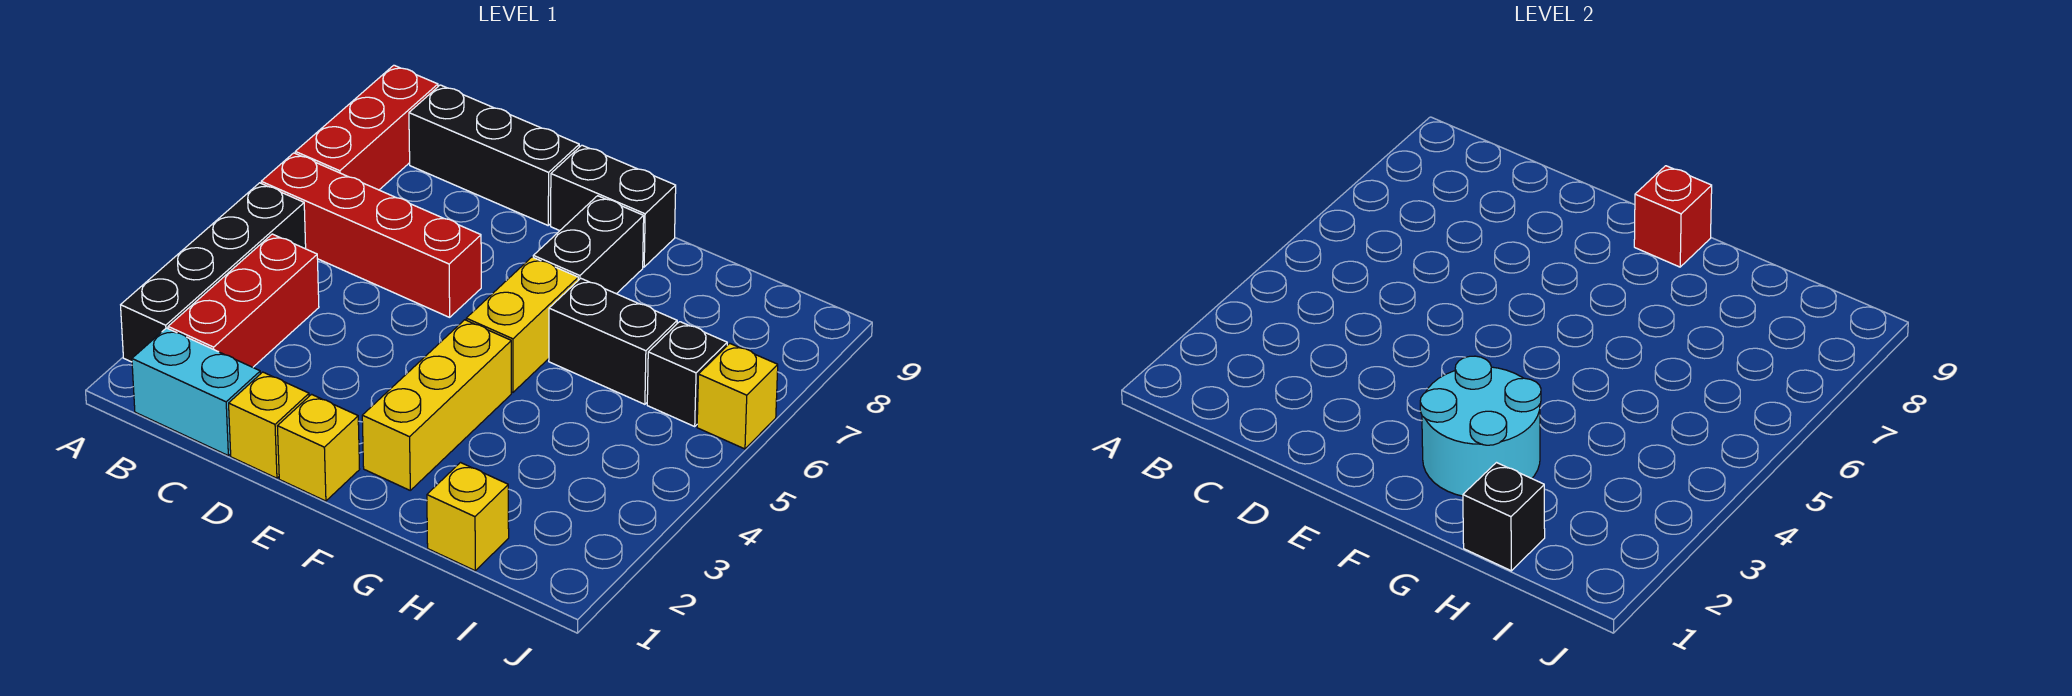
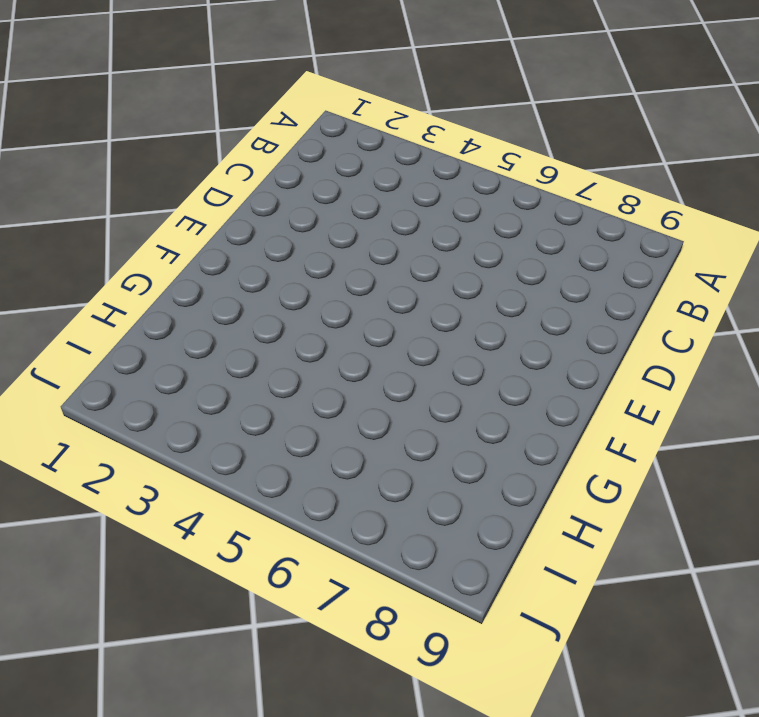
none -> black brick A2:A5 level 1
none -> red brick A6:D6 level 1
none -> red brick A7:A9 level 1

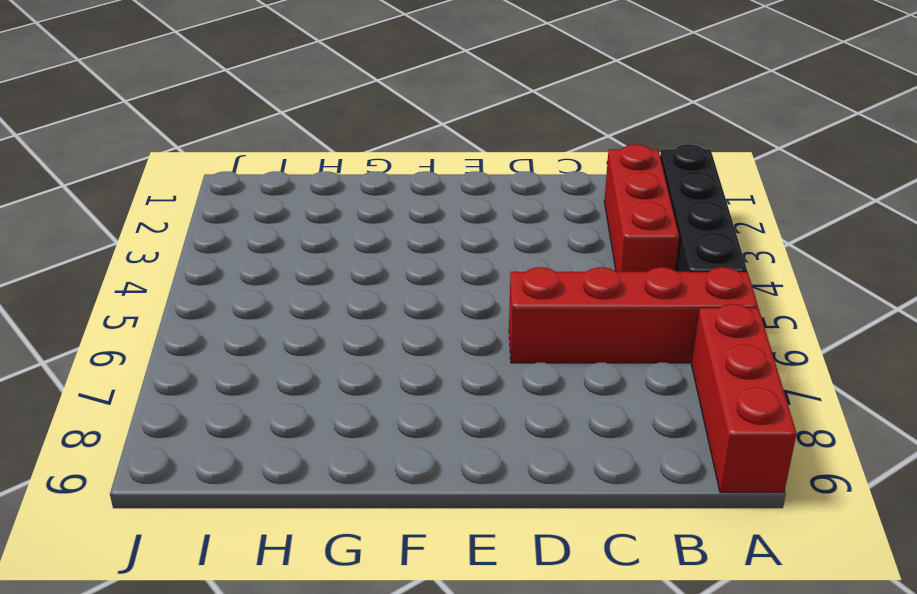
none -> cyan brick B1:C1 level 1
none -> black brick B9:D9 level 1
none -> yellow brick D1 level 1

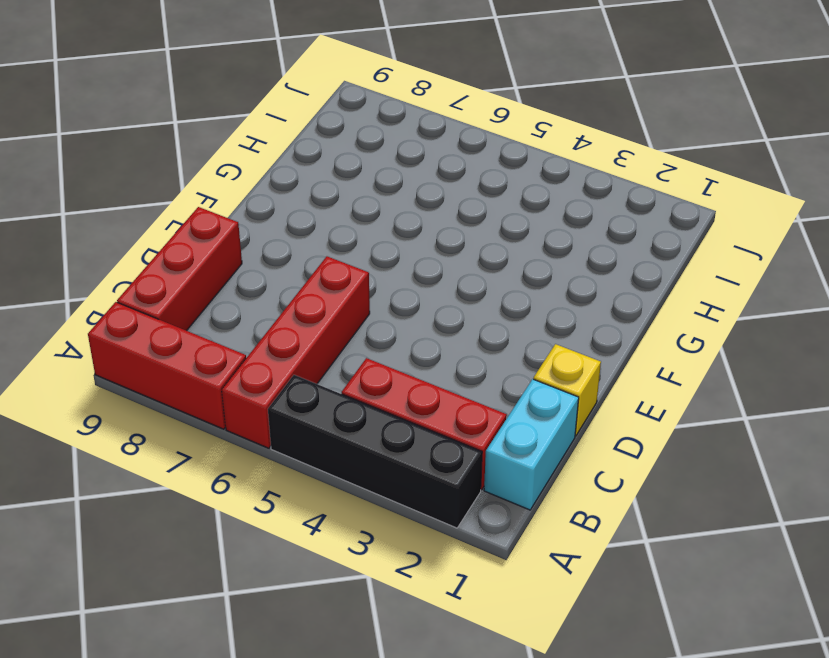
red brick B9:D9 level 1 -> black brick B9:D9 level 1
none -> yellow brick E1 level 1
none -> black brick E9:F9 level 1
none -> yellow brick F2:F4 level 1

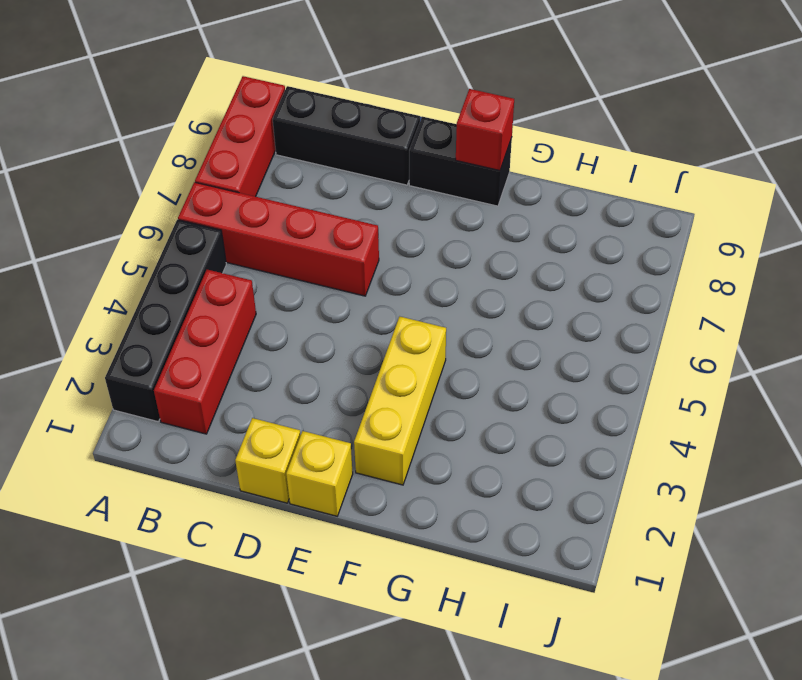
none -> cyan brick B1:C1 level 1
none -> yellow brick F5:F6 level 1
none -> black brick F7:F8 level 1

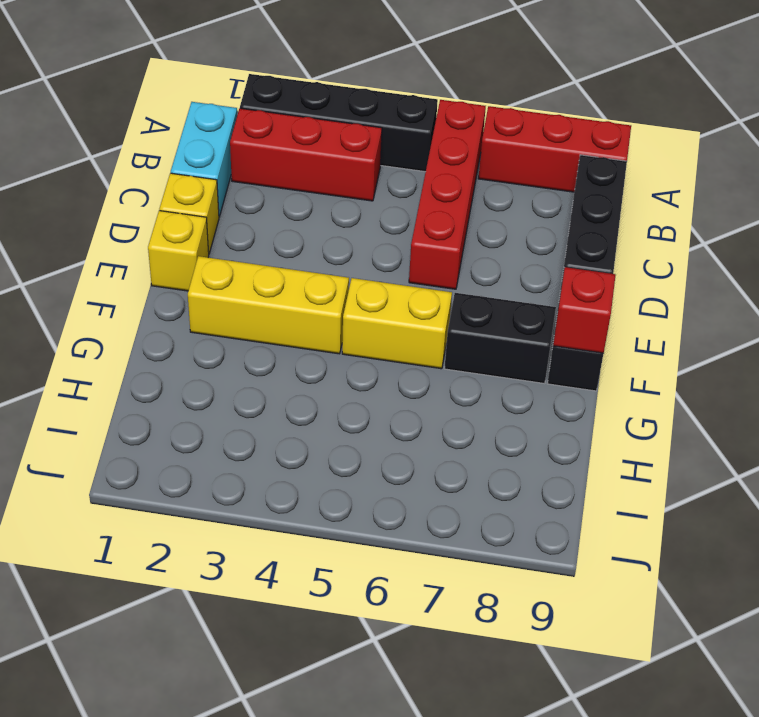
none -> black brick G6:H6 level 1
none -> yellow brick H1 level 1
none -> black brick I6 level 1

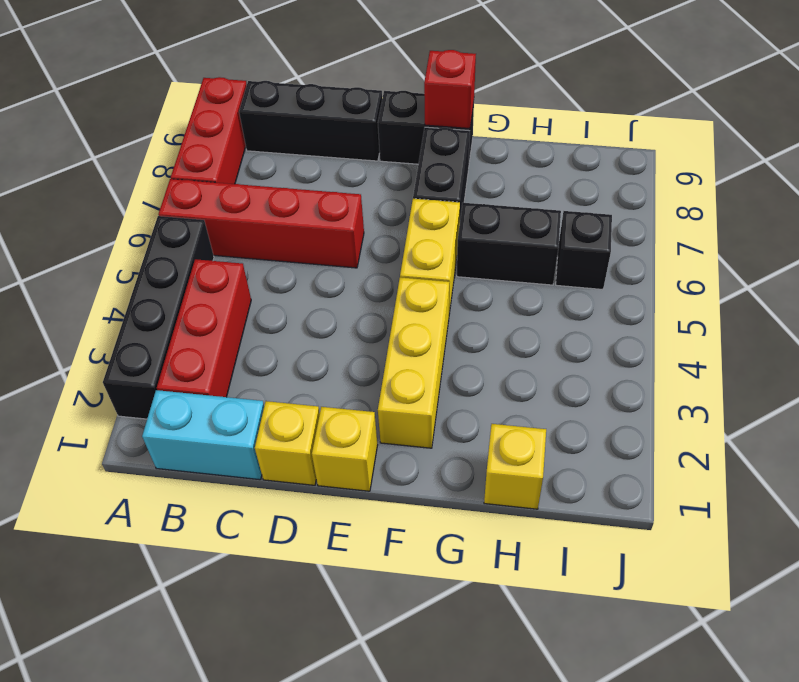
none -> yellow brick J6 level 1
none -> cyan round brick F2:G3 level 2
none -> black brick H1 level 2

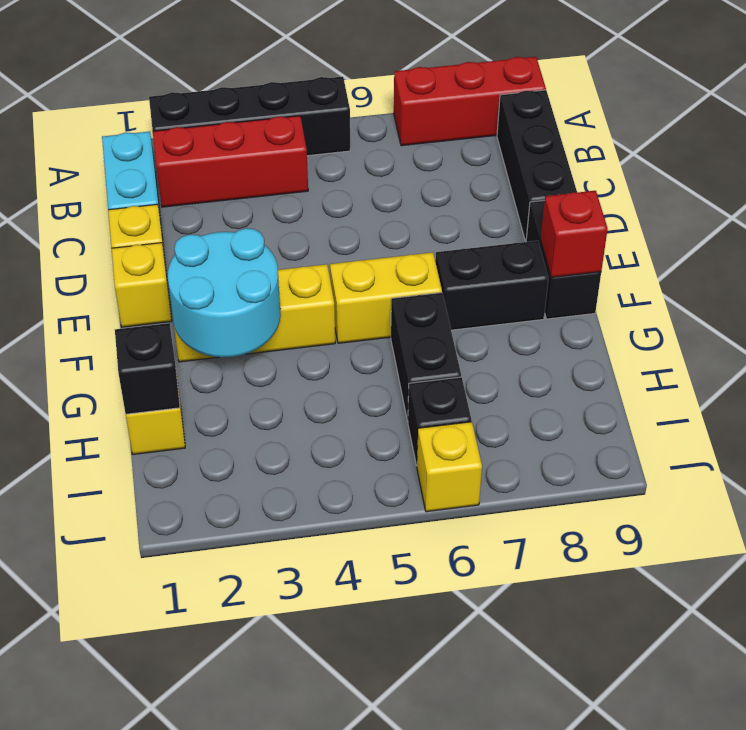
none -> red brick A6:D6 level 1

